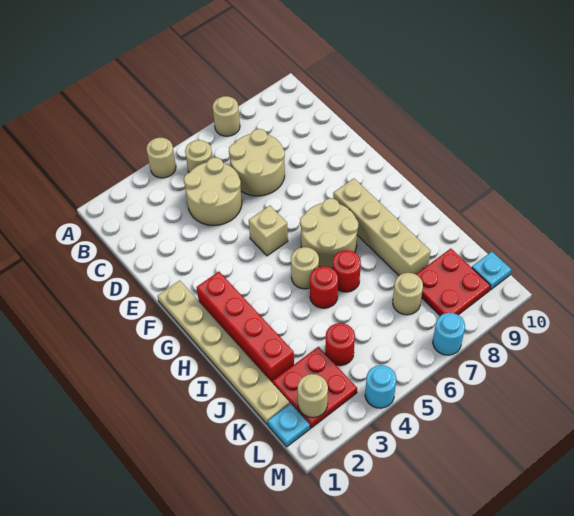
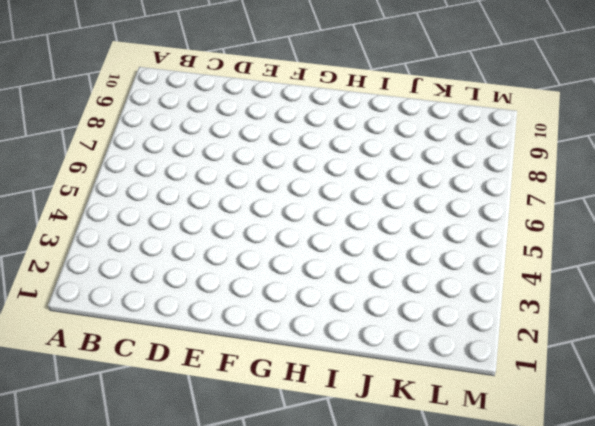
none -> tan round brick A4 level 1
none -> tan round brick A7 level 1
none -> tan round brick B5 level 1

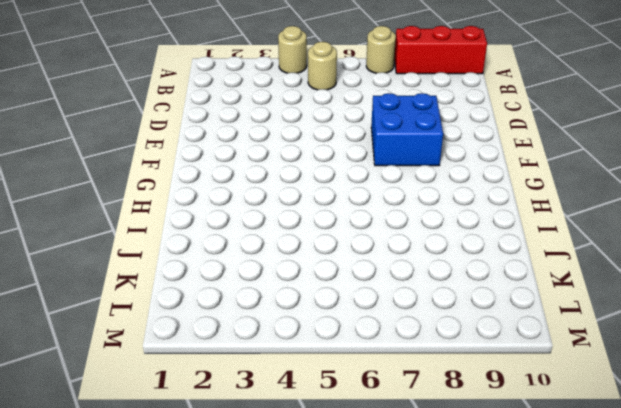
red brick A8:A10 level 1 -> none
blue brick E7:F8 level 1 -> none
none -> tan round brick C4:D5 level 1
none -> tan round brick C6:D7 level 1
none -> tan plate F1:K1 level 1

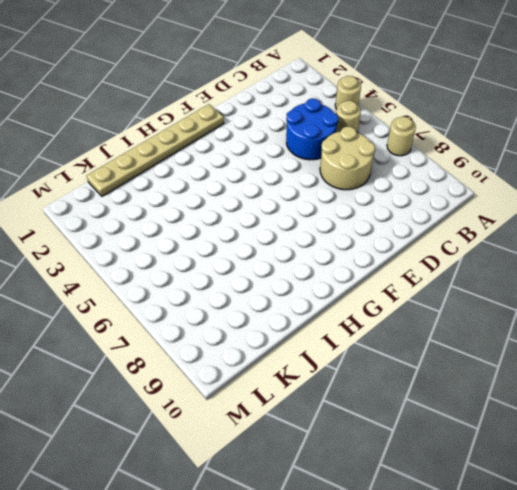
blue round brick C4:D5 level 1 -> tan round brick C4:D5 level 1
none -> tan brick F5 level 1
none -> red brick G2:J2 level 1
none -> tan round brick G6:H7 level 1

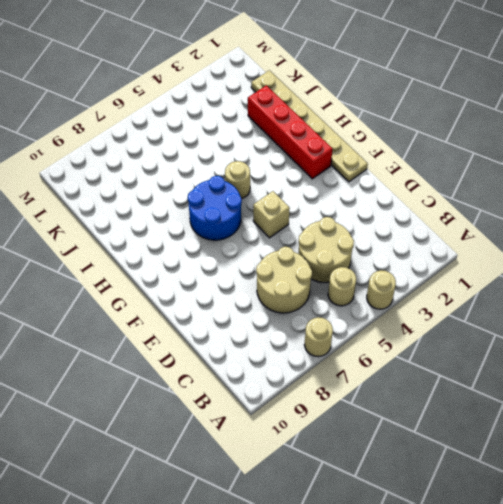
blue round brick G6:H7 level 1 -> tan round brick G6:H7 level 1
none -> tan brick G8:J8 level 1
none -> red round brick I5 level 1
none -> red round brick I6 level 1

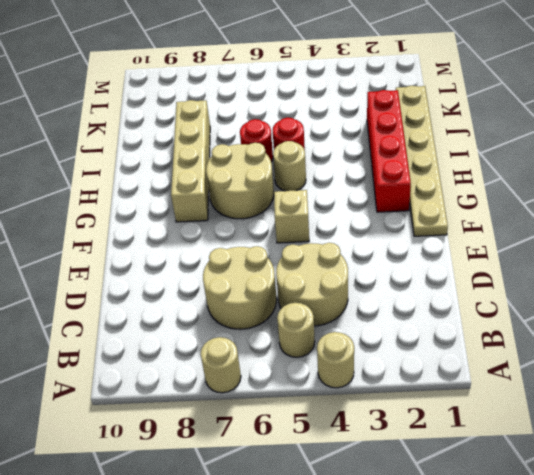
none -> red plate K2:L3 level 1
none -> red round brick K4 level 1
none -> tan round brick K7 level 1

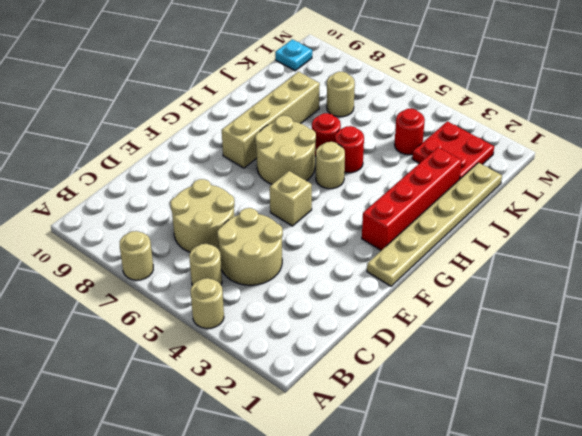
none -> red plate K8:L9 level 1
none -> cyan plate L1 level 1
none -> cyan round brick M4 level 1

